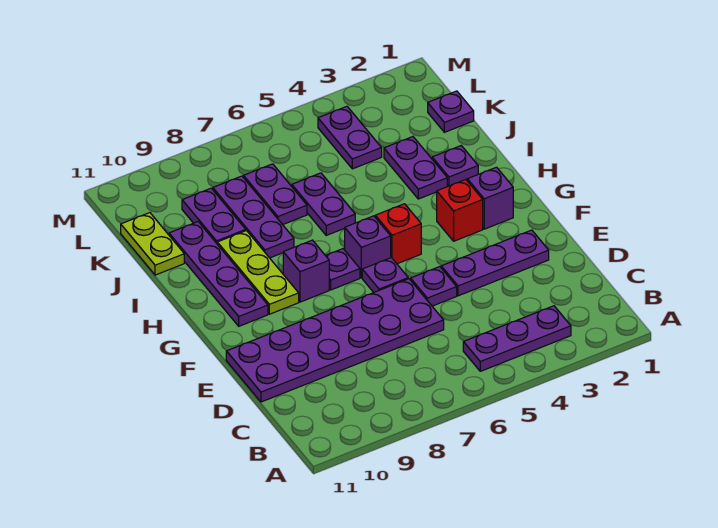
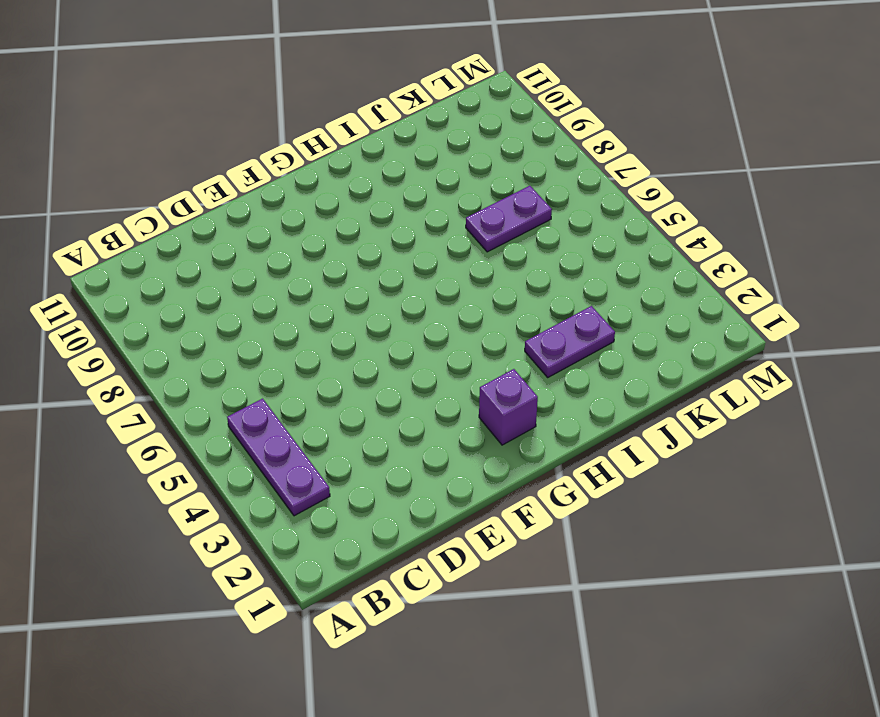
none -> purple plate D6:E11 level 1
none -> purple plate E2:E4 level 1
none -> purple plate E5 level 1

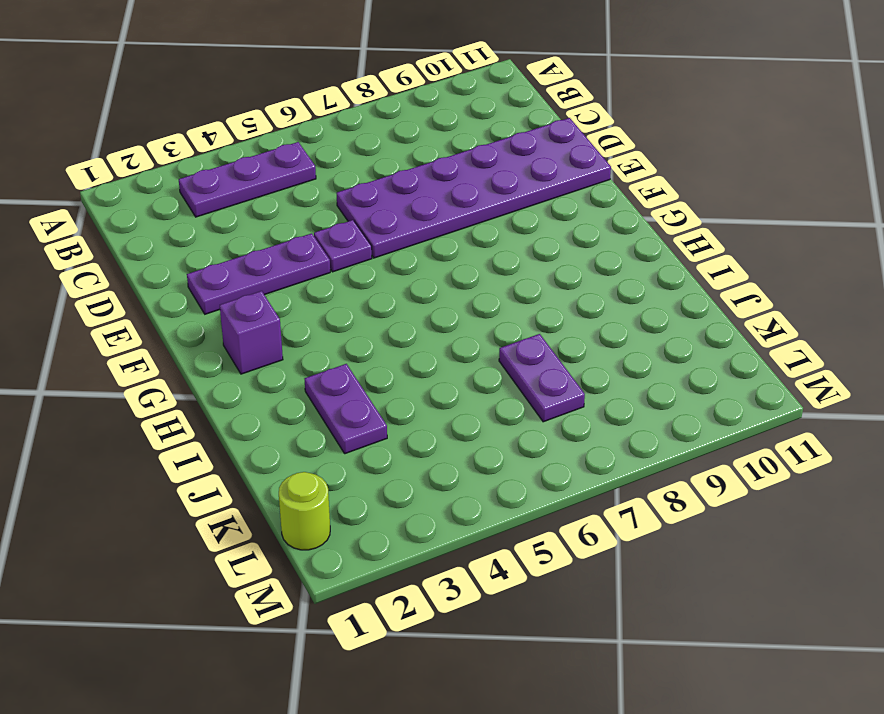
lime round brick L1 level 1 -> none
none -> purple plate F6 level 1
none -> red brick G3 level 1
none -> red brick G5 level 1

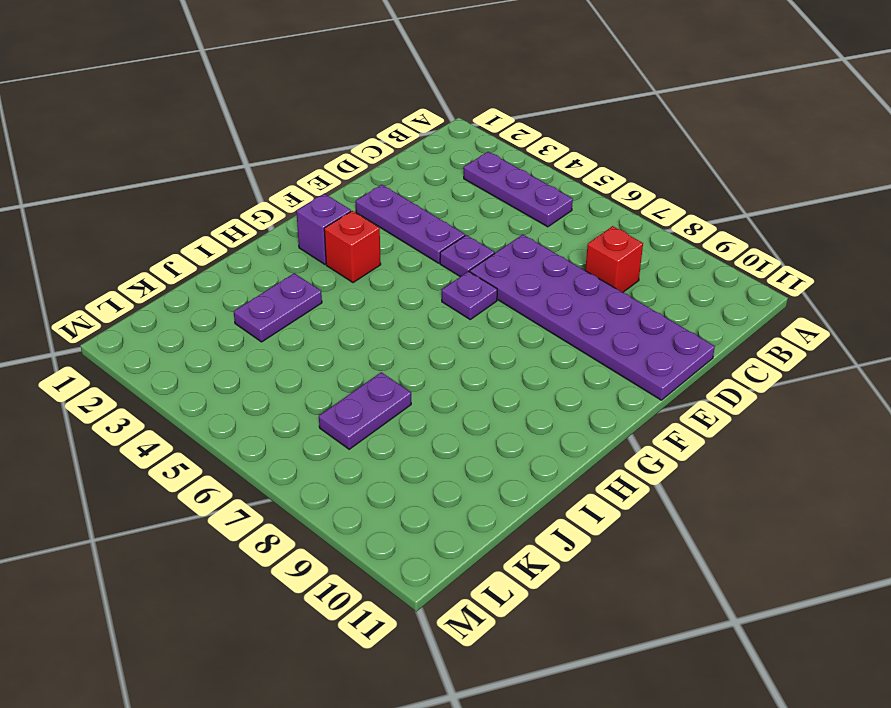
red brick C8 level 1 -> red brick G5 level 1
none -> purple brick G6 level 1
none -> purple plate G7 level 1
none -> purple brick G8 level 1

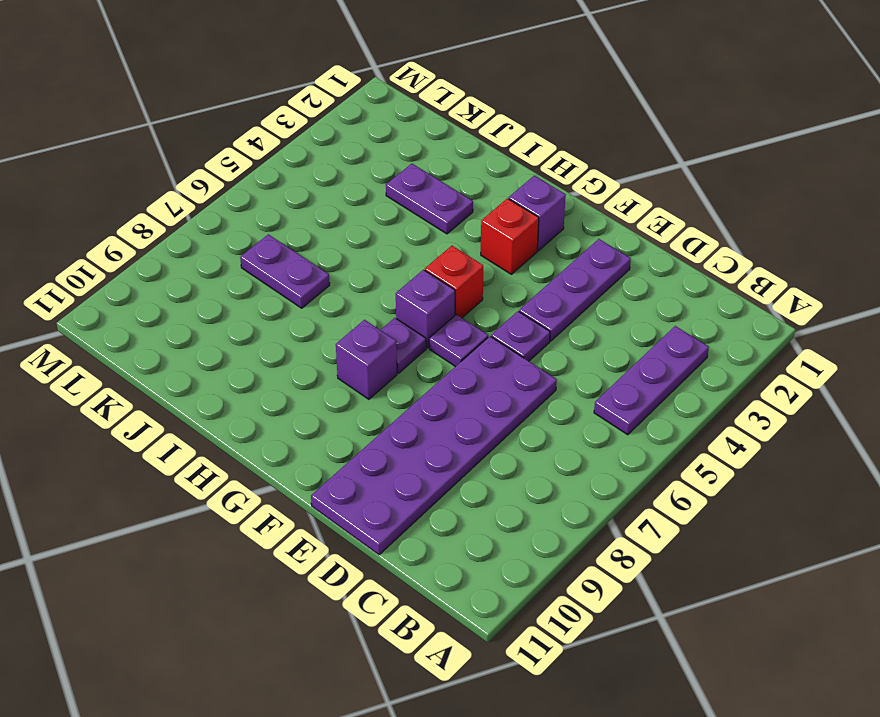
none -> lime plate G9:I9 level 1
none -> purple plate G10:J10 level 1
none -> purple plate I2 level 1

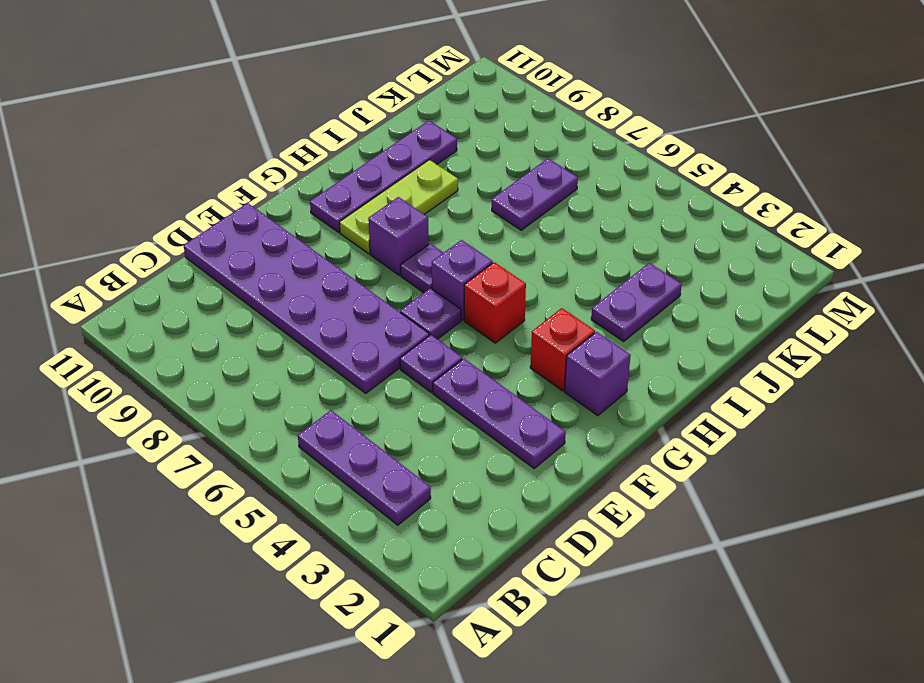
none -> purple plate I2 level 1
none -> purple plate I6:J6 level 1
none -> purple plate I8:K8 level 1

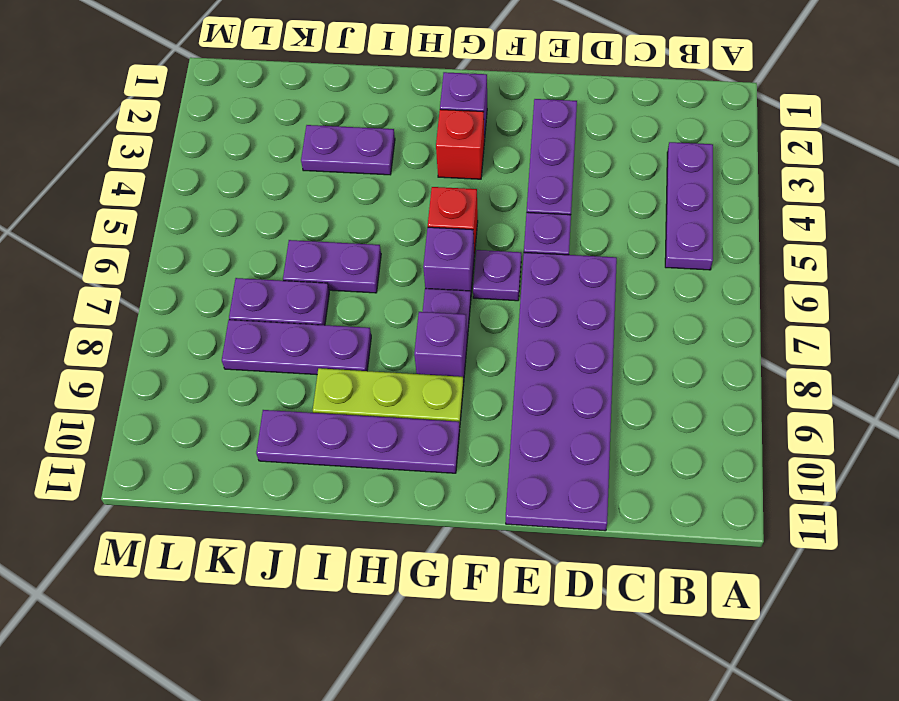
none -> purple plate I2 level 1
none -> purple plate J9:K9 level 1
none -> lime plate J11:K11 level 1

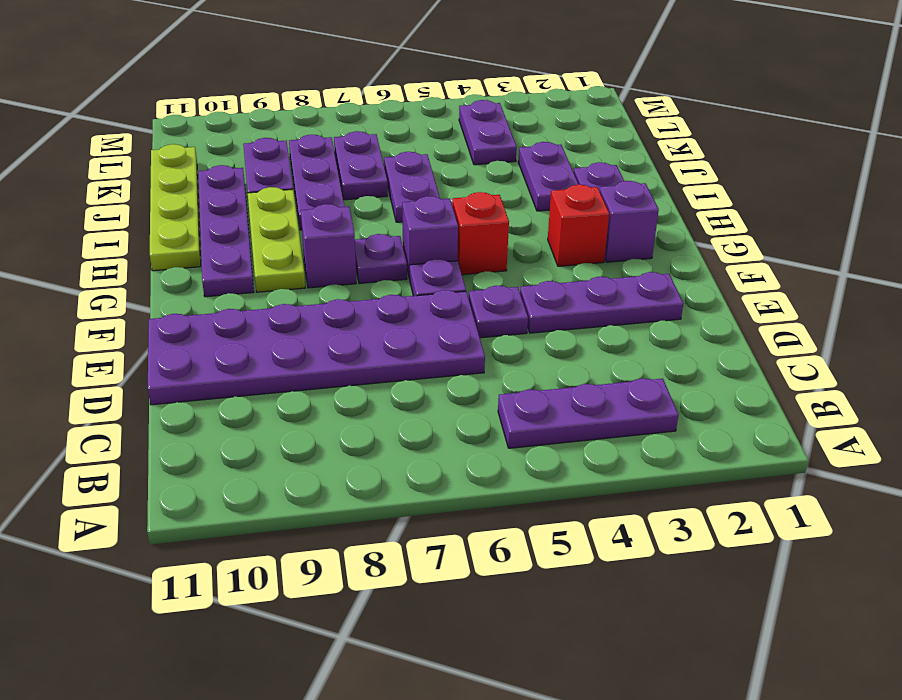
lime plate H11:K11 level 1 -> lime plate J11:K11 level 1
none -> purple plate K1 level 1

